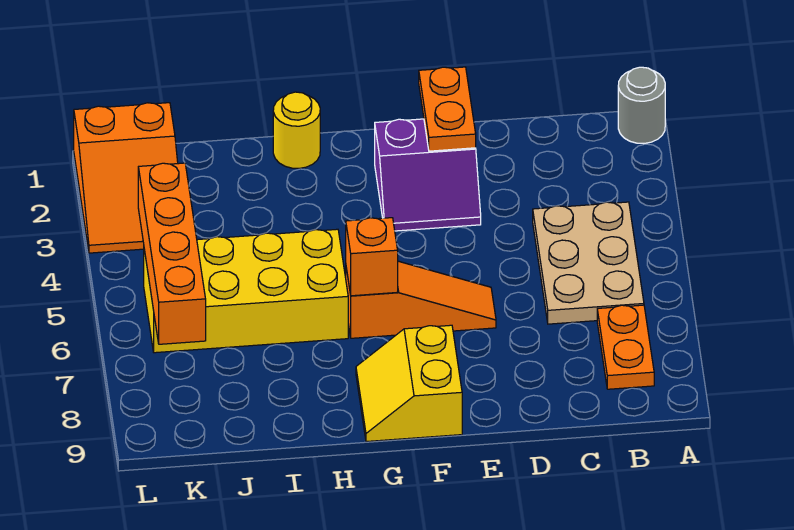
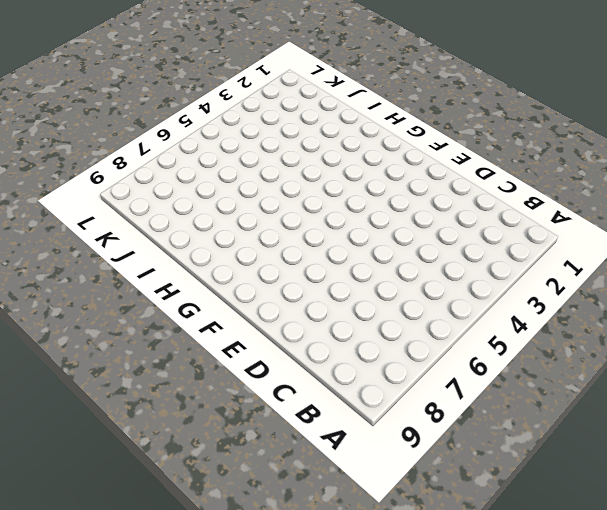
none -> grey round brick A1 level 1
none -> tan plate B4:C6 level 1
none -> orange plate B7:B8 level 1

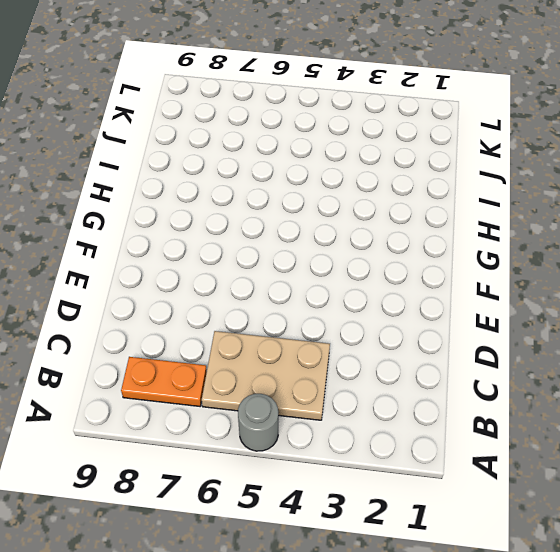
grey round brick A5 level 1 -> grey round brick A1 level 1
none -> purple slope E2:F3 level 1 top 2
none -> orange slope E6:G6 level 1 top G
none -> yellow slope F8:G9 level 1 top F

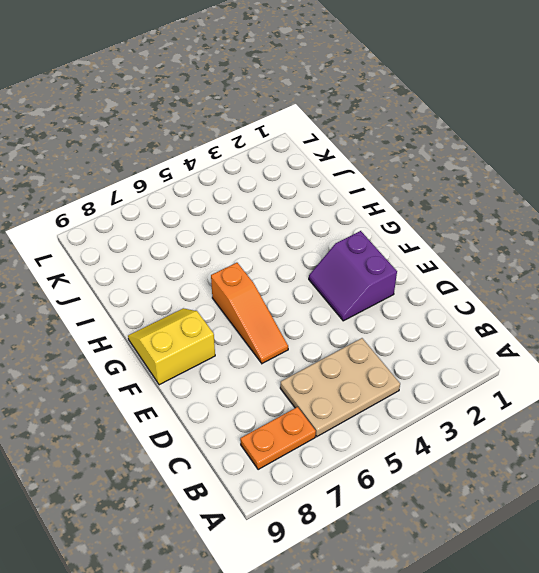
none -> grey round brick A1 level 1
none -> yellow round brick H1 level 1
none -> yellow brick H5:K6 level 1

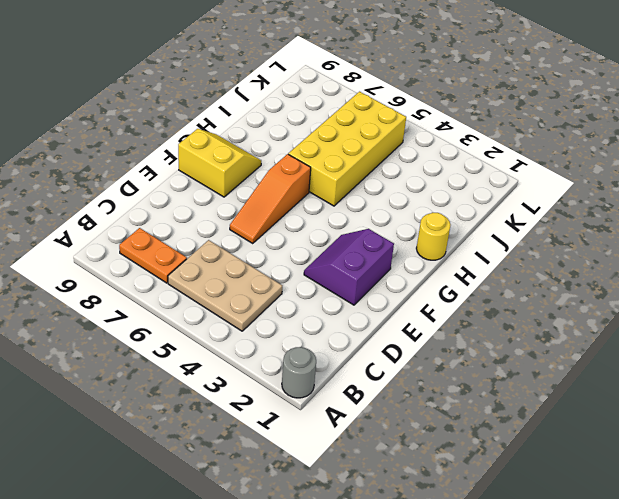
none -> orange slope K1:L3 level 1 top 1
none -> orange plate E1:E2 level 2
none -> orange brick G6 level 2

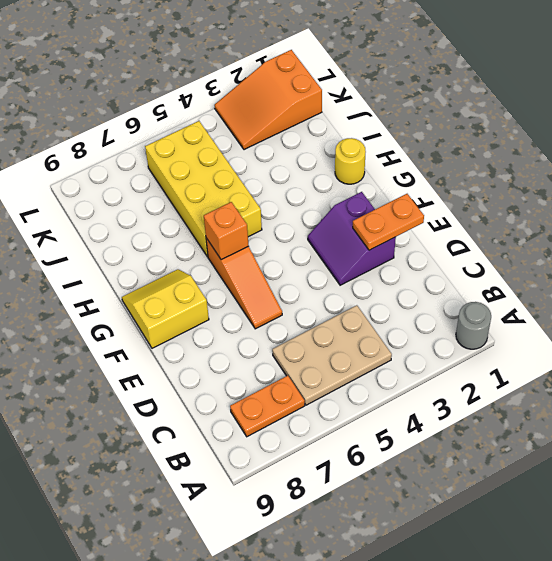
none -> orange brick K4:K7 level 2

